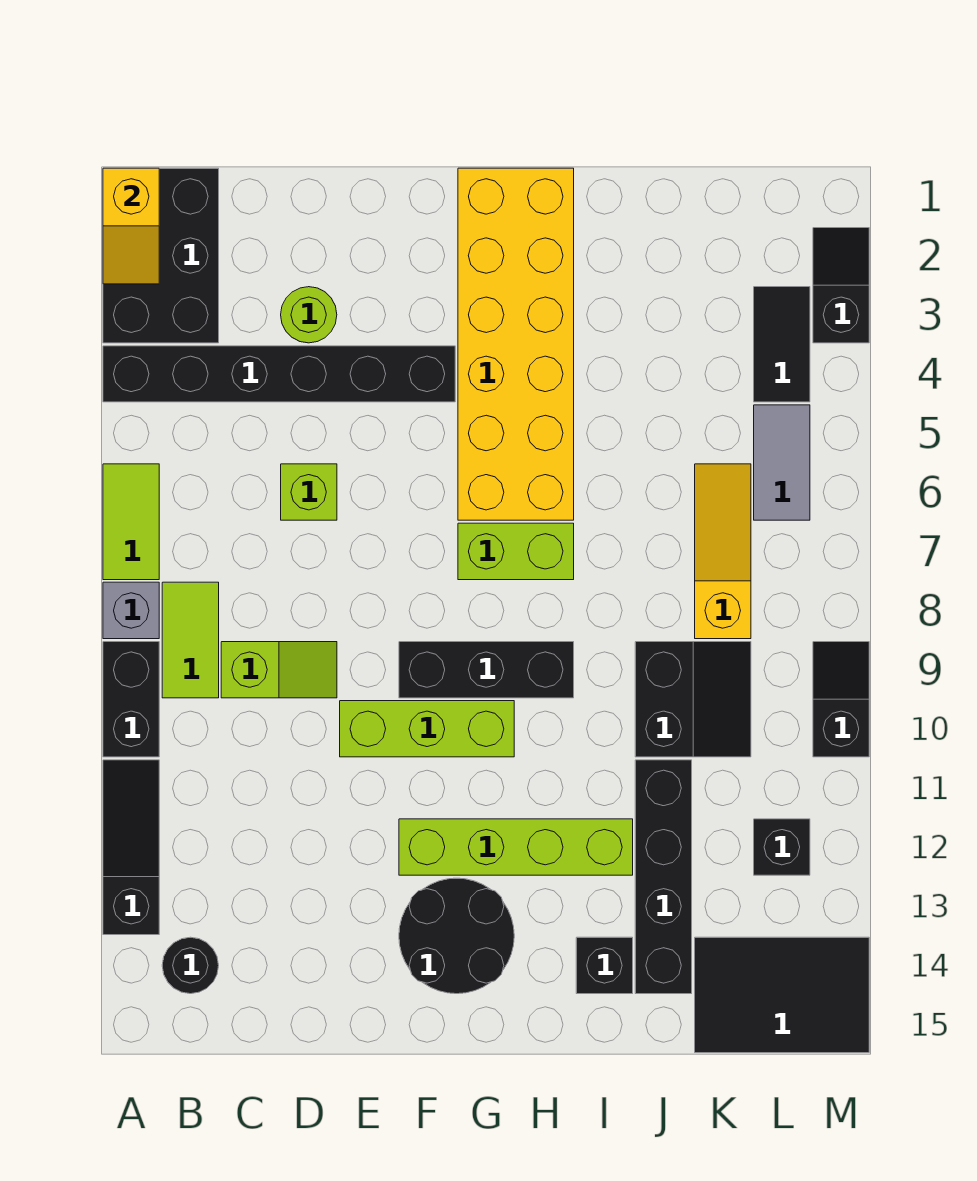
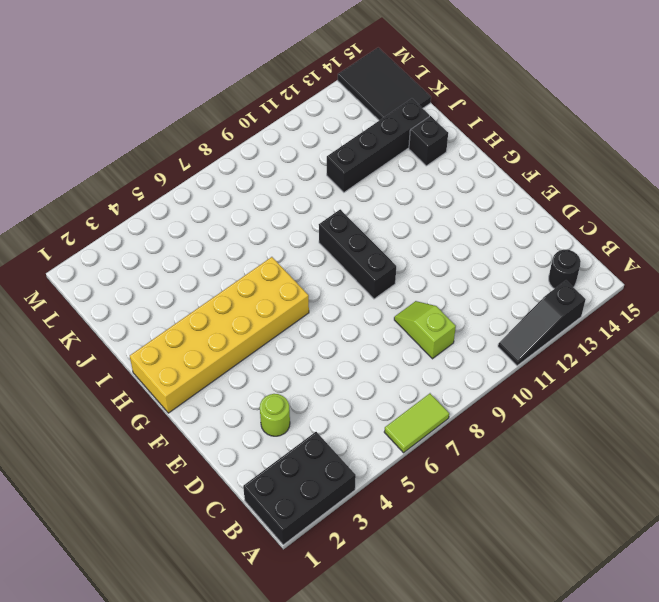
none -> black brick A4:F4 level 1
none -> grey brick A8 level 1
none -> black brick A9:A10 level 1

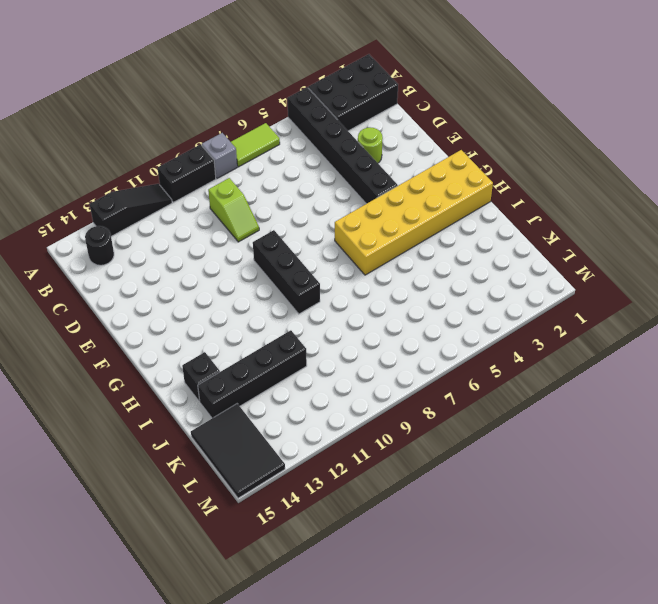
none -> lime tile B8:B9 level 1
none -> lime brick D6 level 1
none -> lime brick E10:G10 level 1

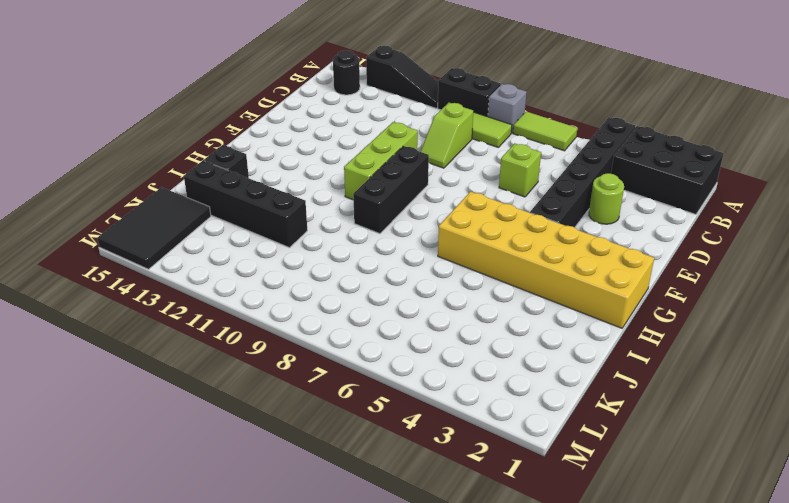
none -> lime brick F12:I12 level 1
none -> black round brick F13:G14 level 1
none -> lime brick G7:H7 level 1

